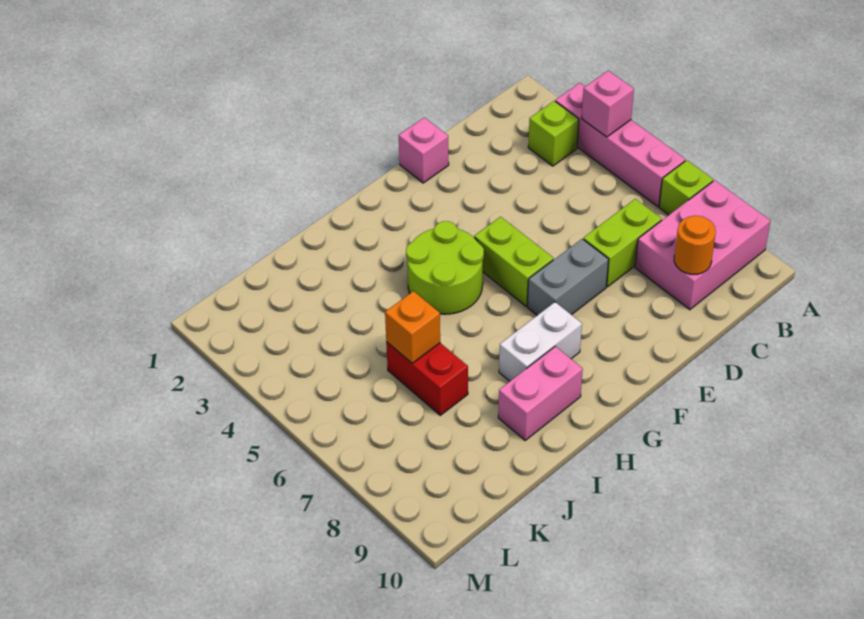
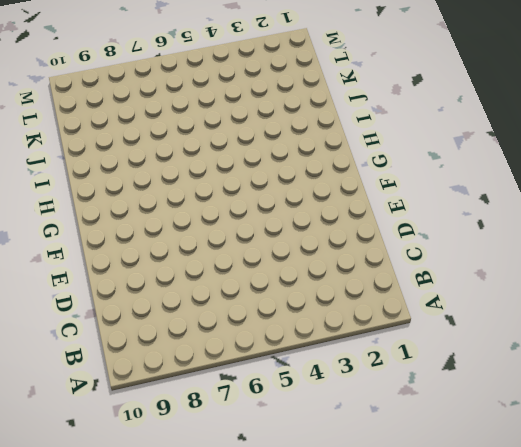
none -> pink brick A3:A6 level 1
none -> lime brick A7 level 1
none -> pink brick A8:C9 level 1

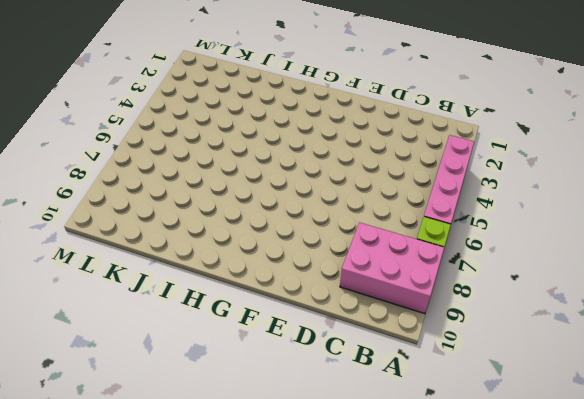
none -> lime brick B3 level 1
none -> lime brick C7:D7 level 1
none -> pink brick E1 level 1

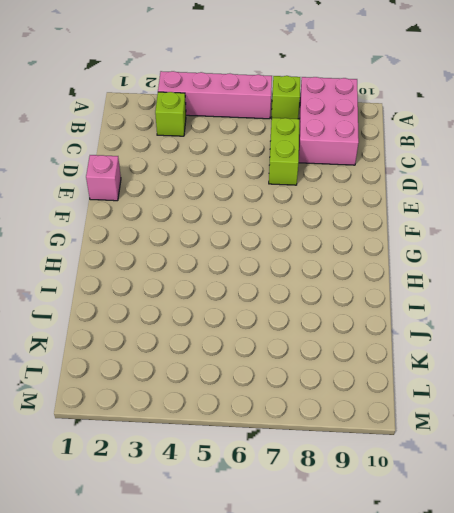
none -> grey brick E7:F7 level 1
none -> lime brick F5:F6 level 1
none -> lime round brick G4:H5 level 1

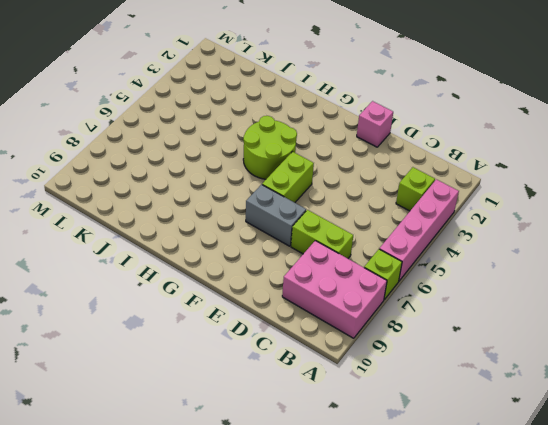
none -> white brick G8:H8 level 1
none -> pink brick H9:I9 level 1
none -> red brick J6:J7 level 1

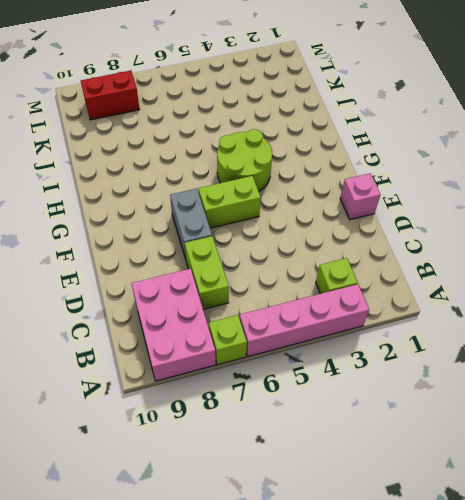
red brick L8:L9 level 1 -> red brick J6:J7 level 1
none -> white brick G8:H8 level 1
none -> pink brick H9:I9 level 1
none -> pink brick A4 level 2

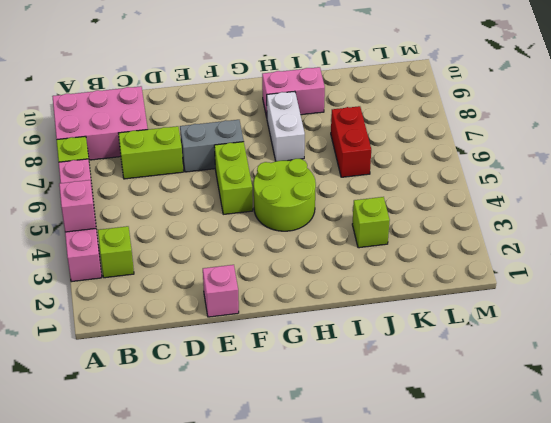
white brick H7:H8 level 1 -> white brick G8:H8 level 1
lime brick J3 level 1 -> none
none -> orange round brick C9 level 2
none -> orange brick J6 level 2

